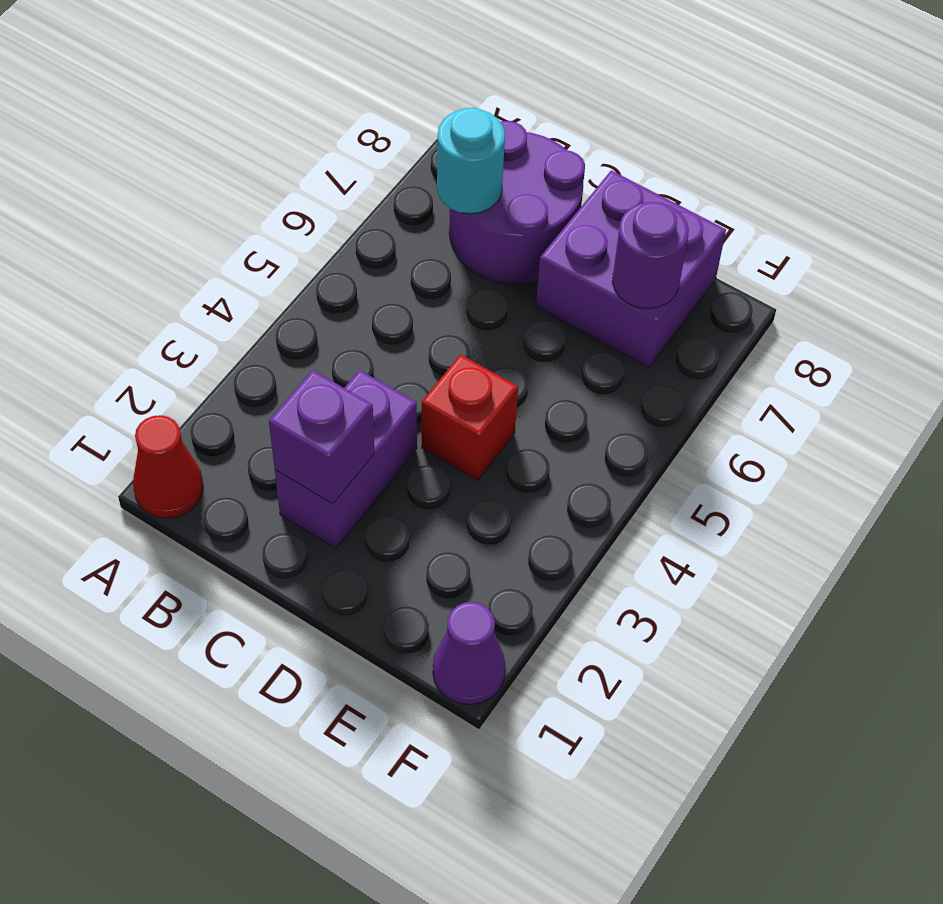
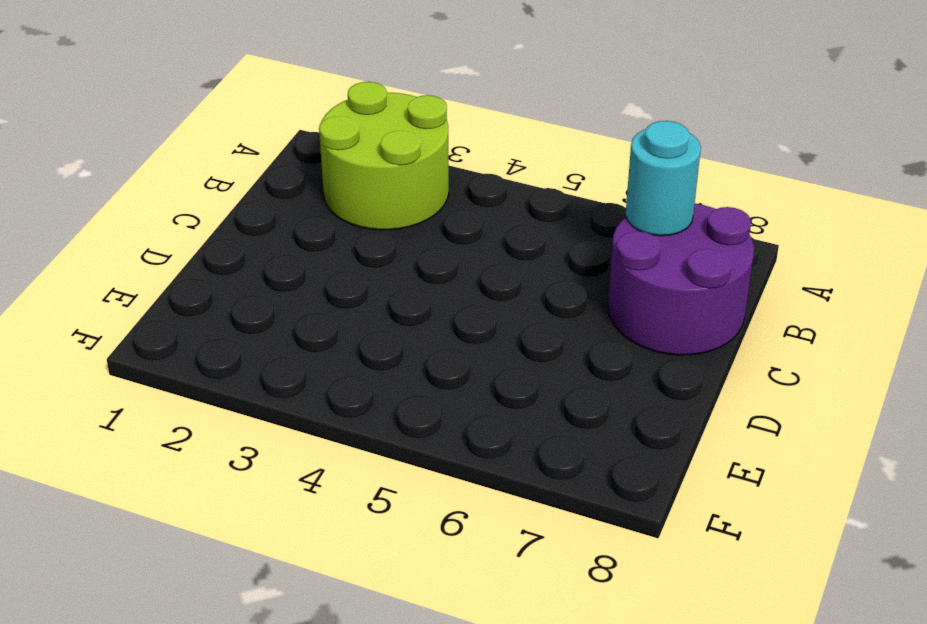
lime round brick A2:B3 level 1 -> none
none -> red cone A1 level 1
none -> purple brick C2:C3 level 1

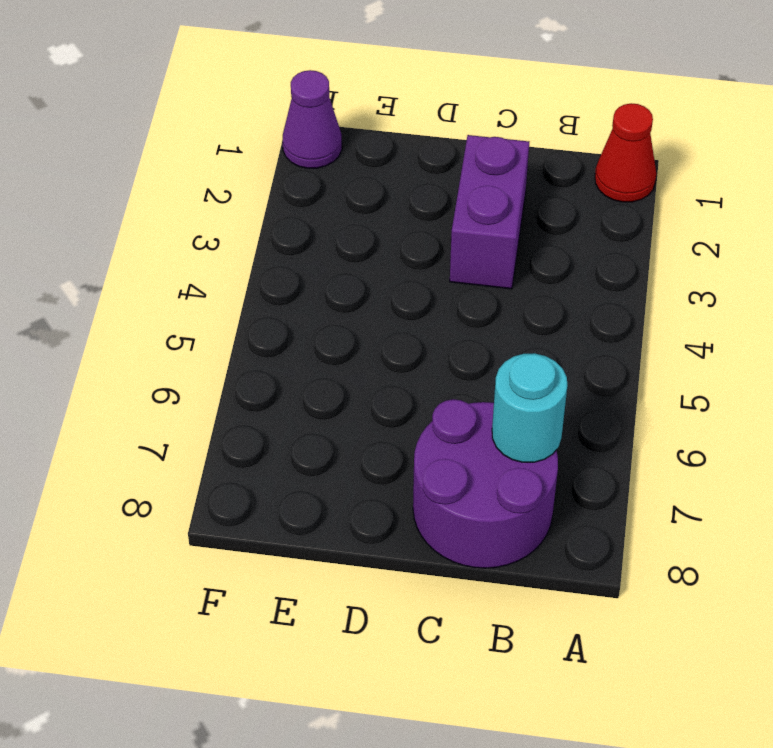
none -> red brick D4 level 1
none -> purple brick D7:E8 level 1

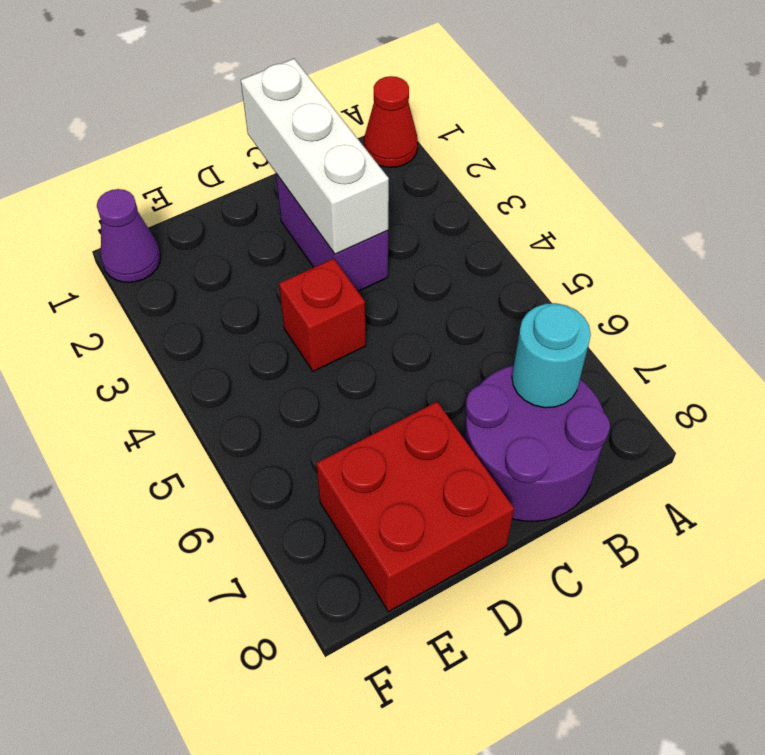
white brick C1:C3 level 2 -> purple brick C2 level 2
red brick D7:E8 level 1 -> purple brick D7:E8 level 1
none -> purple round brick E7 level 2

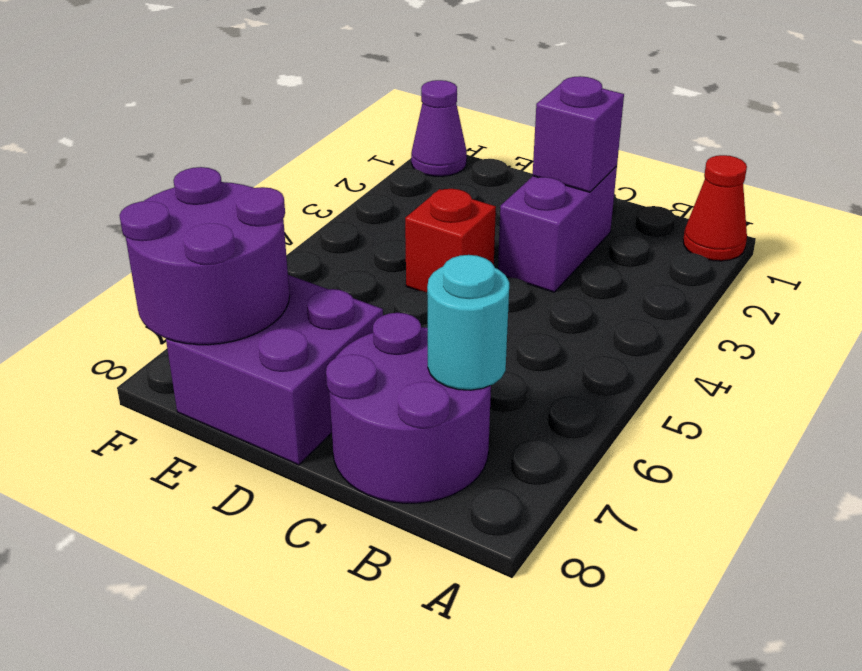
purple round brick E7:F8 level 2 -> purple round brick E7 level 2

